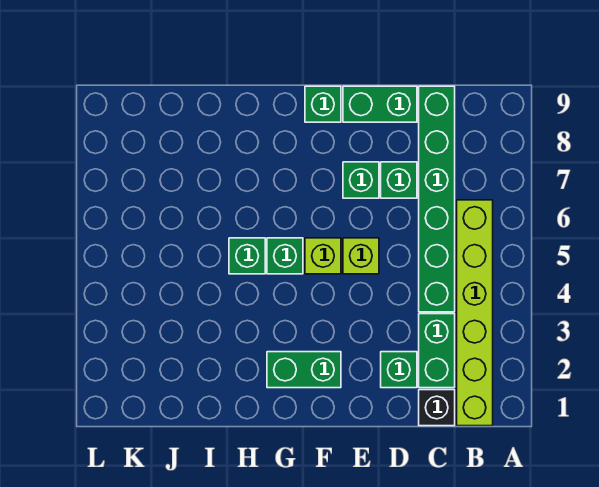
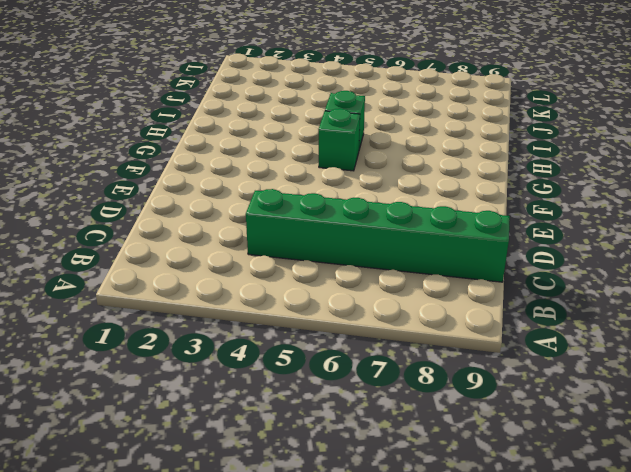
none -> lime brick B1:B6 level 1
none -> black brick C1 level 1
none -> green brick C2:C3 level 1

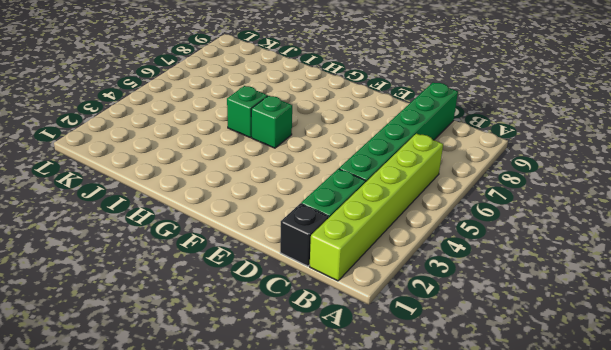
none -> green brick D2 level 1
none -> green brick D7 level 1
none -> green brick D9:E9 level 1

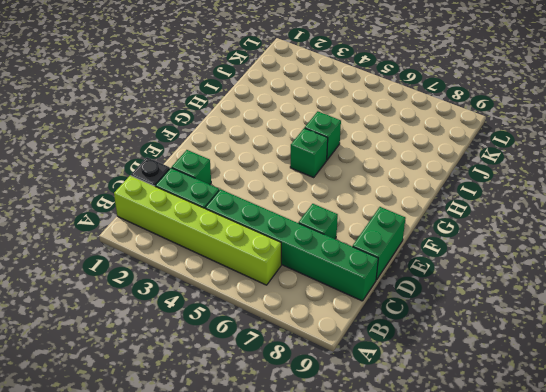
none -> lime brick E5 level 1
none -> green brick E7 level 1
none -> green brick F2:G2 level 1

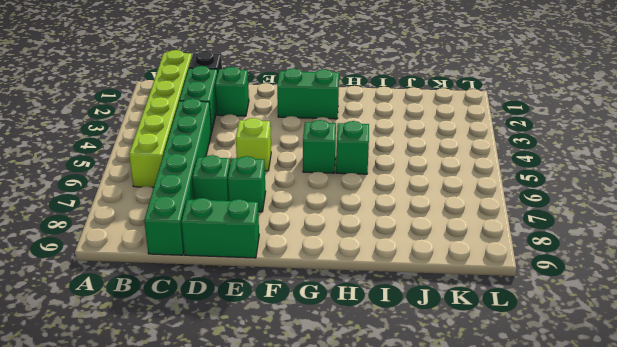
none -> lime brick F5 level 1
none -> green brick F9 level 1

